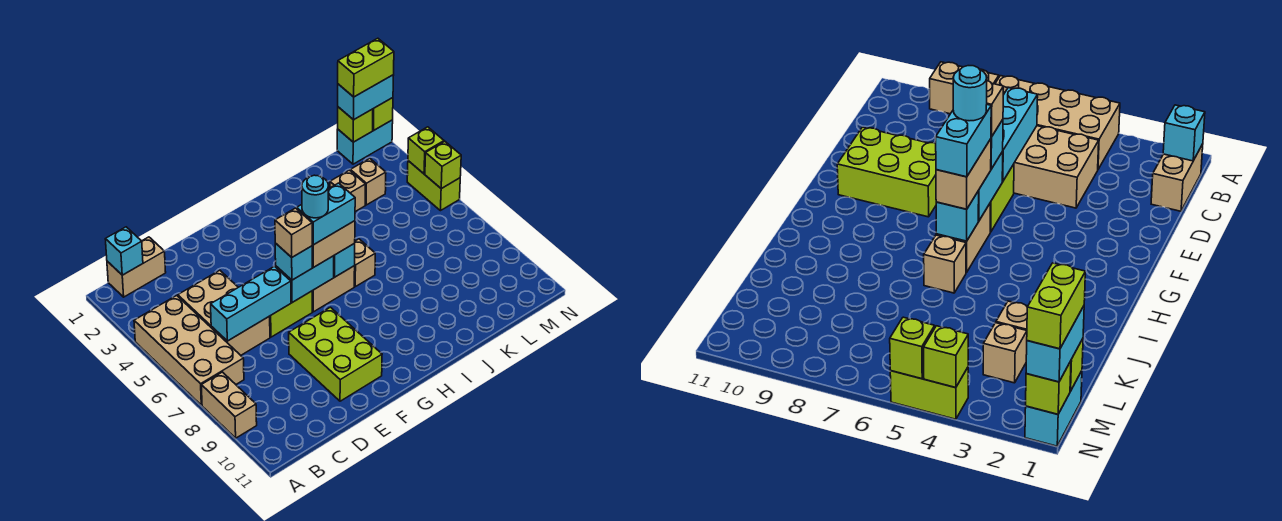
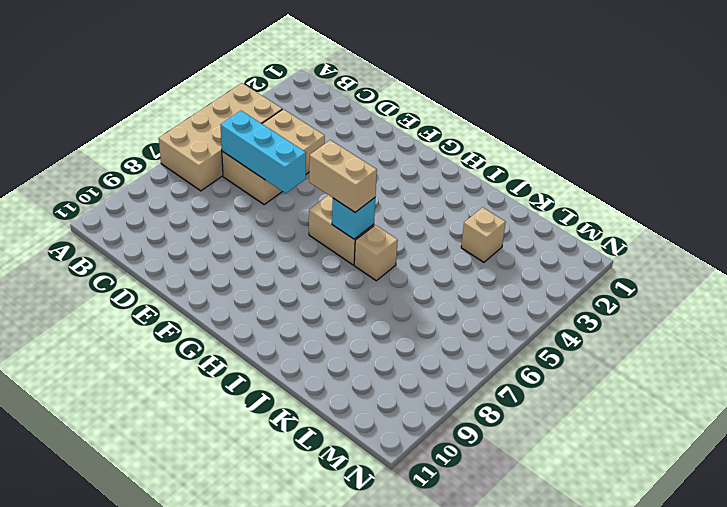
none -> tan brick A8:A9 level 1
none -> tan brick B1:C1 level 1
none -> lime brick E6:F6 level 1

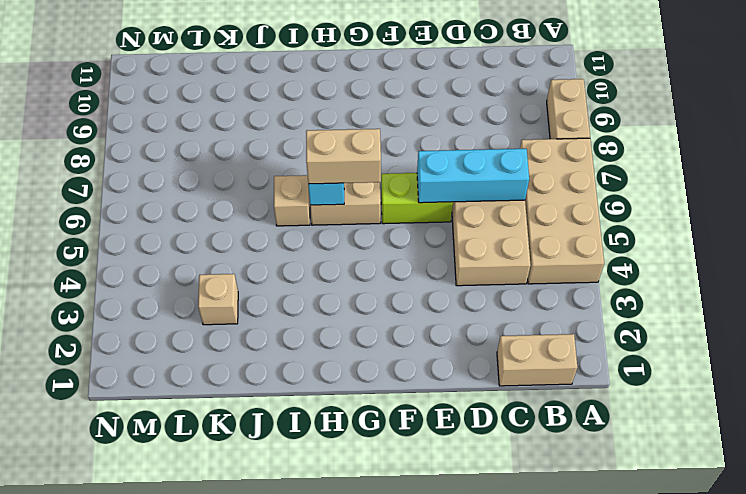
none -> lime brick E8:F10 level 1
none -> tan brick L3 level 1
none -> cyan brick M1:N1 level 1

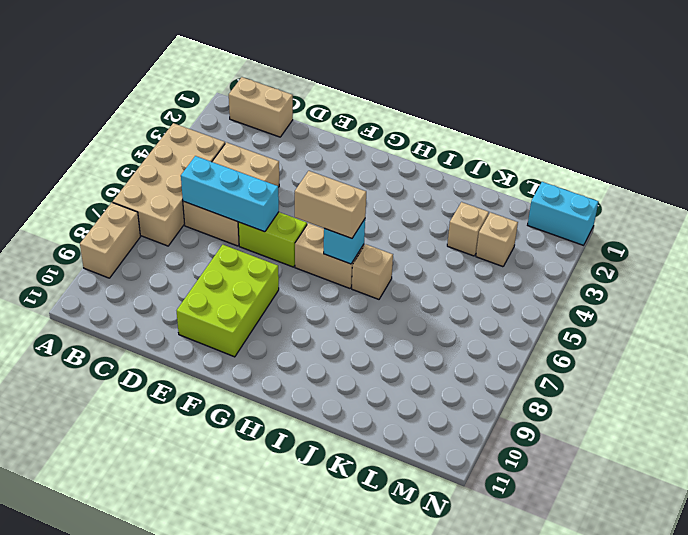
none -> lime brick N4:N5 level 1
none -> cyan brick B1 level 2
none -> cyan brick F6:G6 level 2

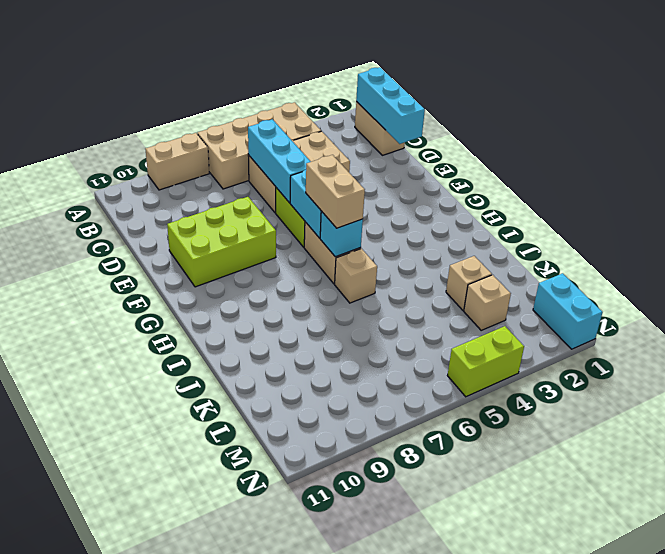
cyan brick B1:D1 level 2 -> cyan brick B1 level 2
none -> lime brick M1 level 2
none -> lime brick N1 level 2
none -> lime brick N4 level 2

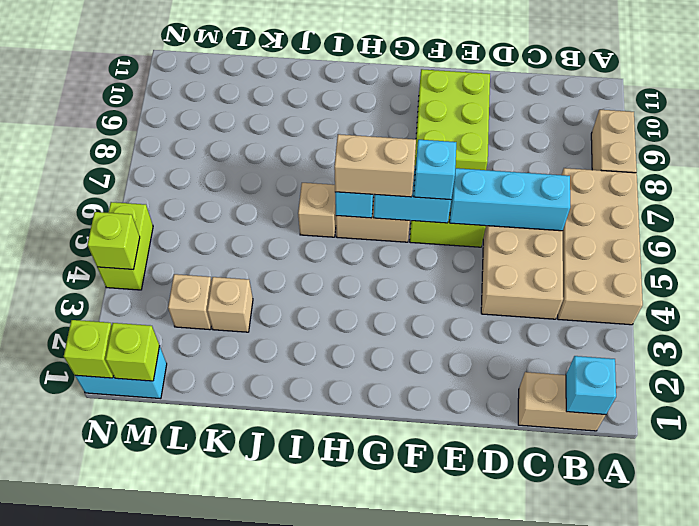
none -> lime brick N5 level 2
none -> cyan brick M1:N1 level 3
none -> tan brick F6 level 4

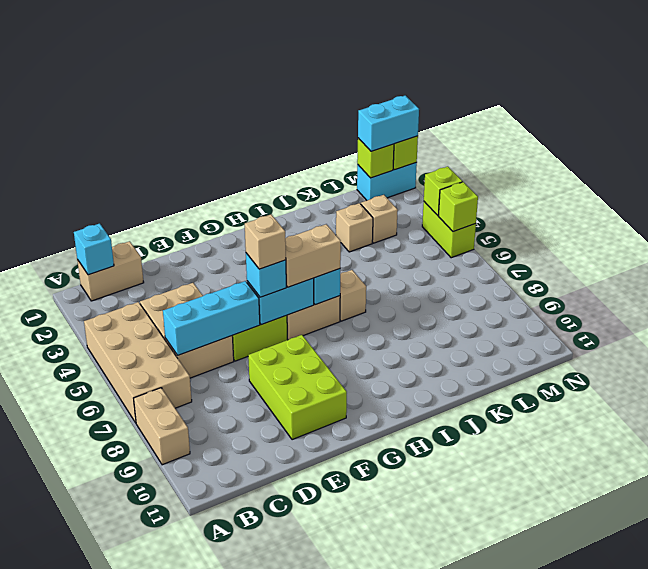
none -> cyan brick G6:H6 level 4
none -> lime brick M1:N1 level 4
none -> cyan round brick G6 level 5

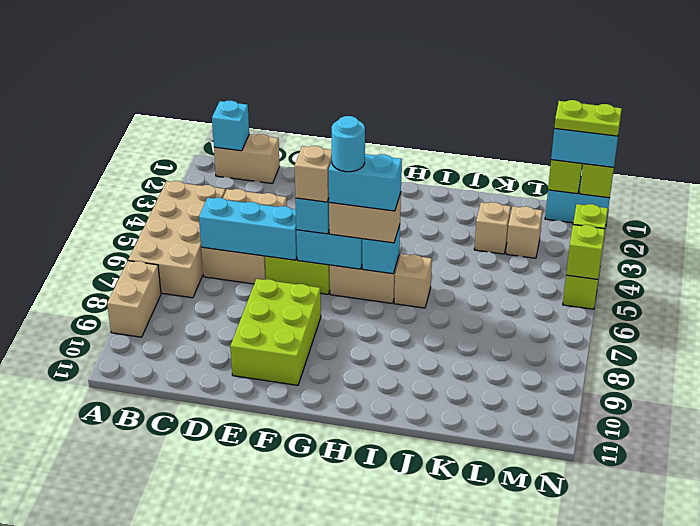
lime plate M1:N1 level 4 -> lime brick M1:N1 level 4

